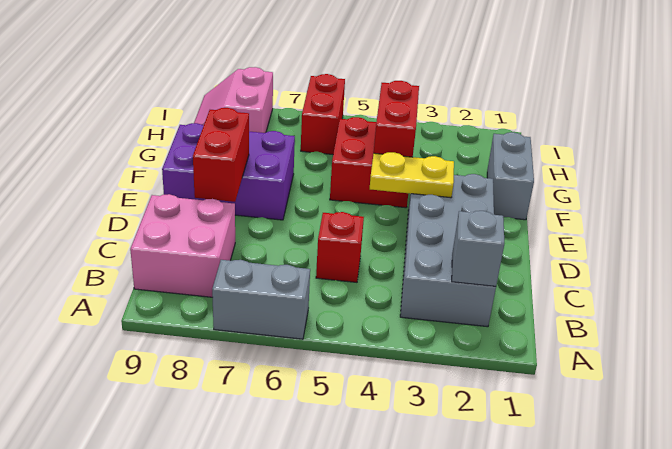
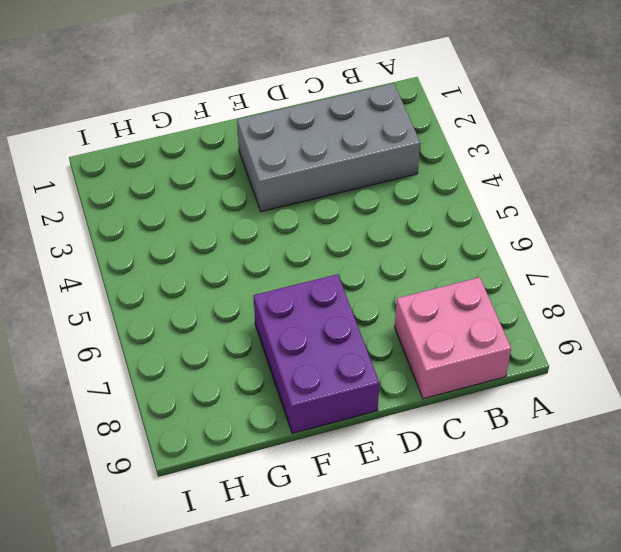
none -> grey brick A6:A7 level 1
none -> red brick C5 level 1
none -> grey brick F1:G1 level 1

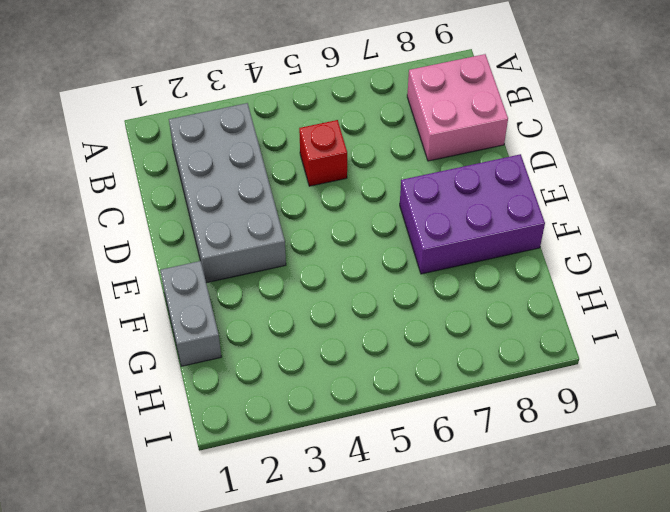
none -> grey brick A6:A7 level 1
none -> red brick F4:G5 level 1
none -> red brick H6:I6 level 1

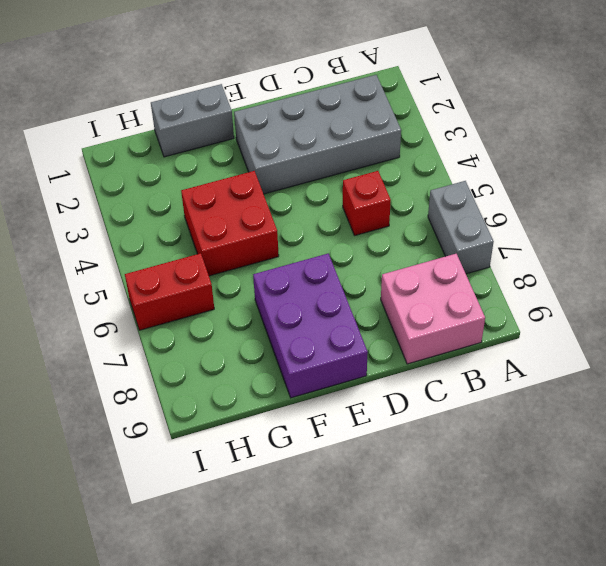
none -> pink slope H8:I9 level 1 top 8
none -> grey brick B2 level 2
none -> red brick D8:E8 level 2

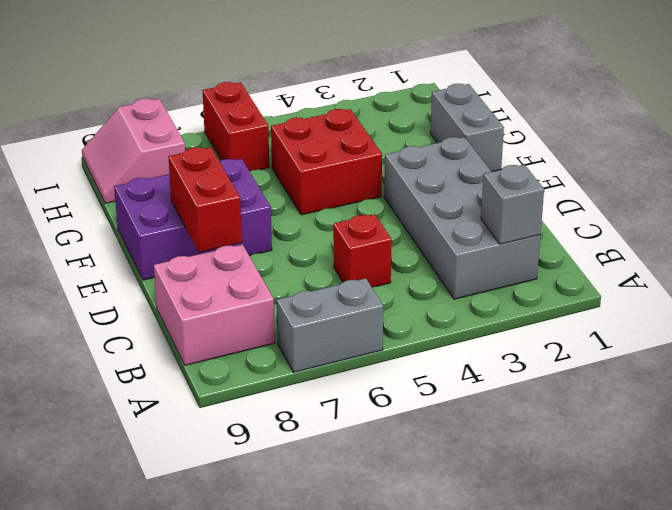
none -> yellow plate E3:E4 level 2
none -> red brick F4:G4 level 2

